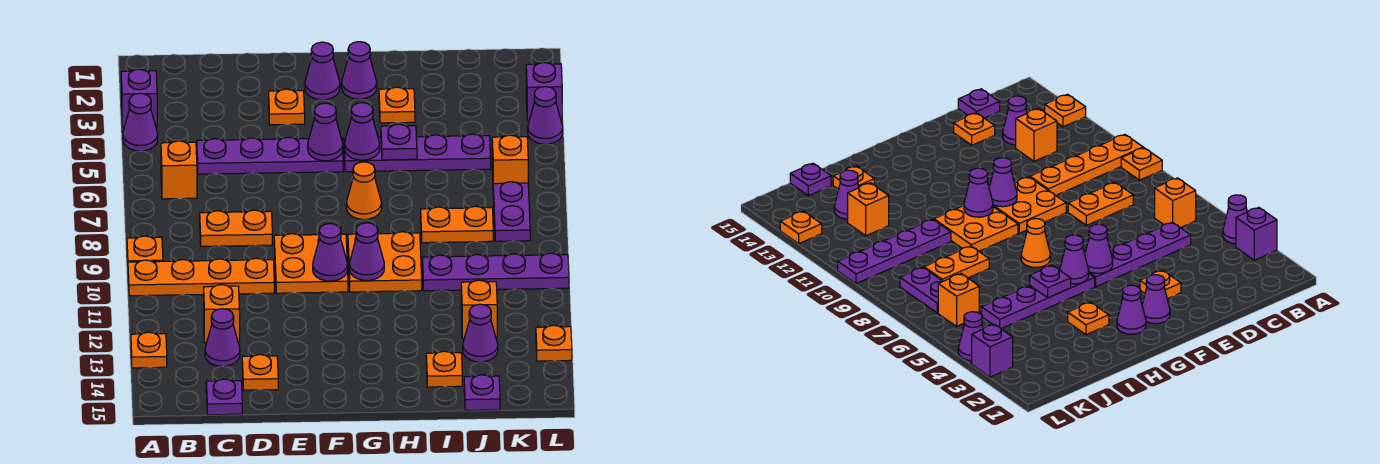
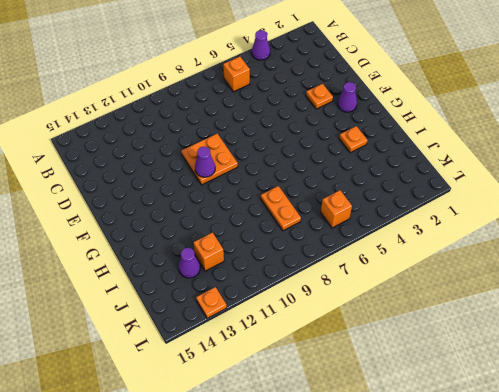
none -> purple brick A3 level 1
none -> orange plate A9 level 1
none -> orange plate A10:D10 level 1
none -> orange plate A13 level 1

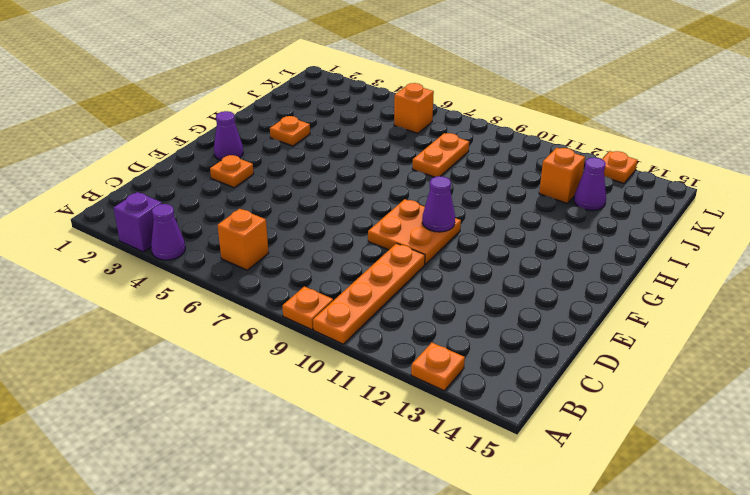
none -> purple plate C5:F5 level 1
none -> orange plate C8:D8 level 1
none -> orange brick C12 level 1
none -> purple cone C13 level 1

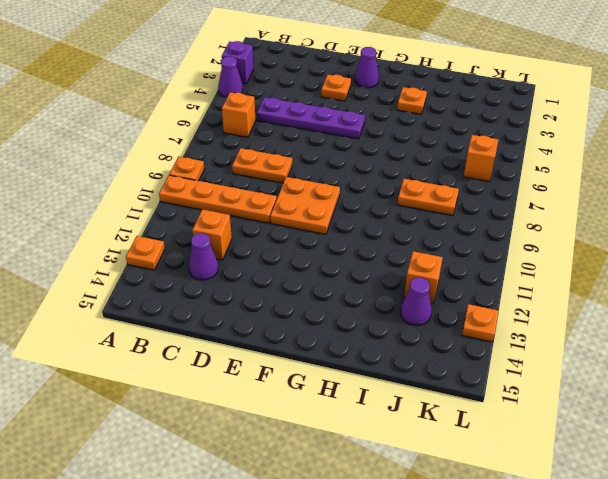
none -> purple plate C15 level 1
none -> orange plate D14 level 1
none -> purple cone G2 level 1
none -> purple plate G5:J5 level 1

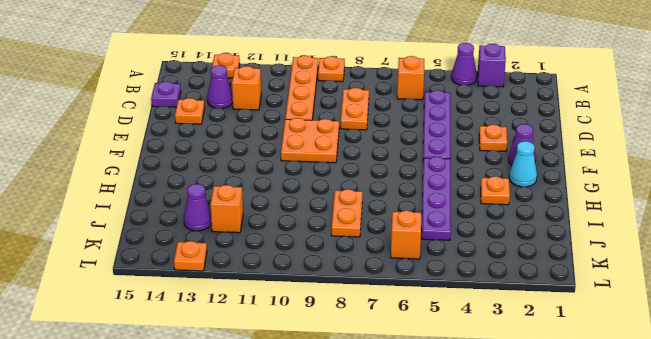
cyan cone G2 level 1 -> purple cone G2 level 1
none -> orange cone G7 level 1
none -> orange plate G9:H10 level 1
none -> purple plate I10:L10 level 1
none -> orange plate I14 level 1

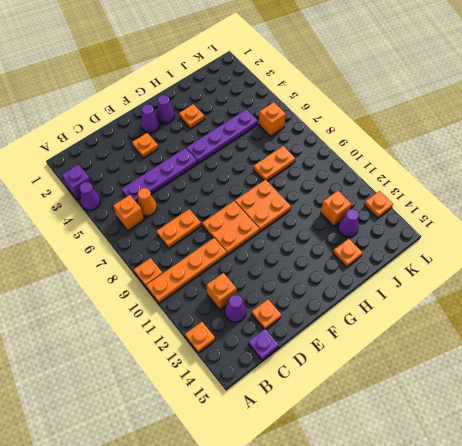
orange cone C6 level 1 -> orange cone G7 level 1
none -> purple plate I10:L10 level 1
none -> purple plate J15 level 1
none -> purple plate K7:K8 level 1
none -> purple brick L3 level 1

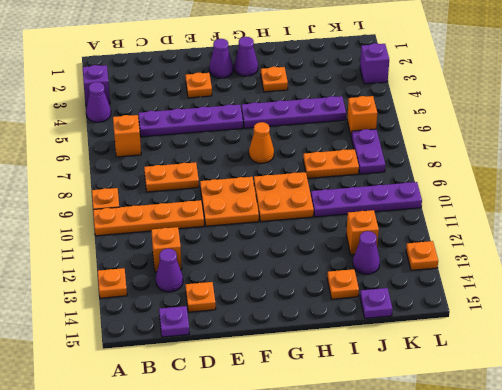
none -> purple cone L4 level 1
none -> purple cone F5 level 2
none -> purple cone F10 level 2
none -> purple cone G5 level 2

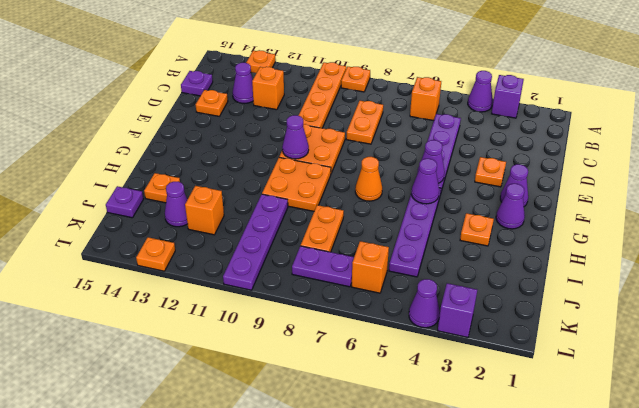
none -> purple cone G10 level 2
none -> purple plate H5 level 2

